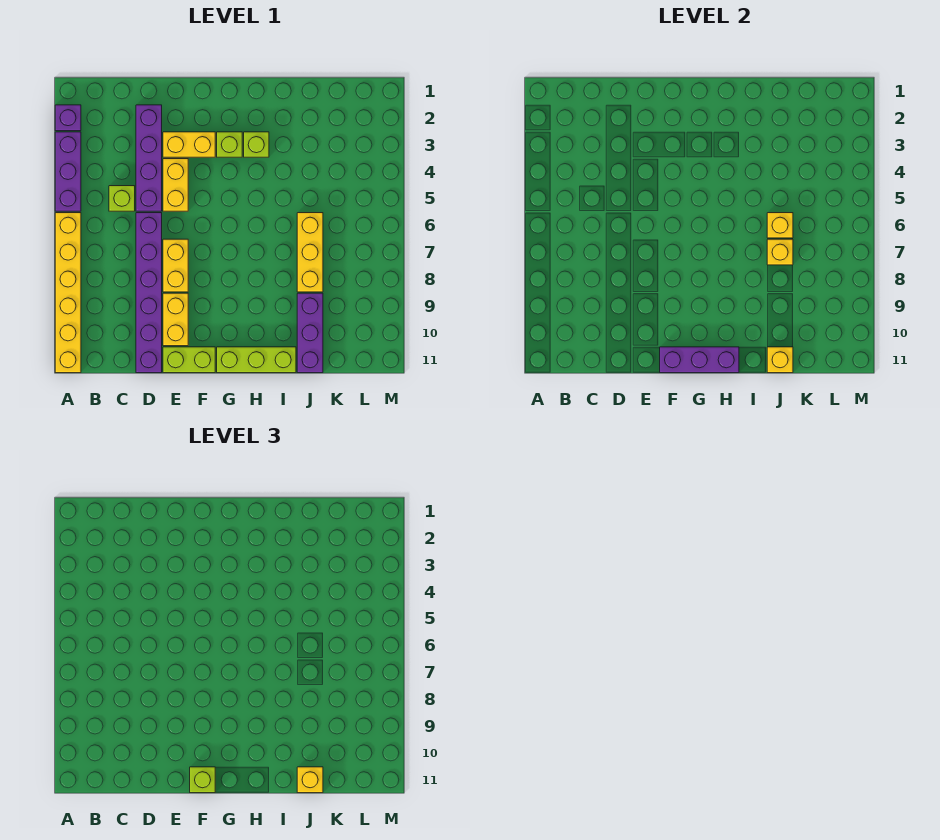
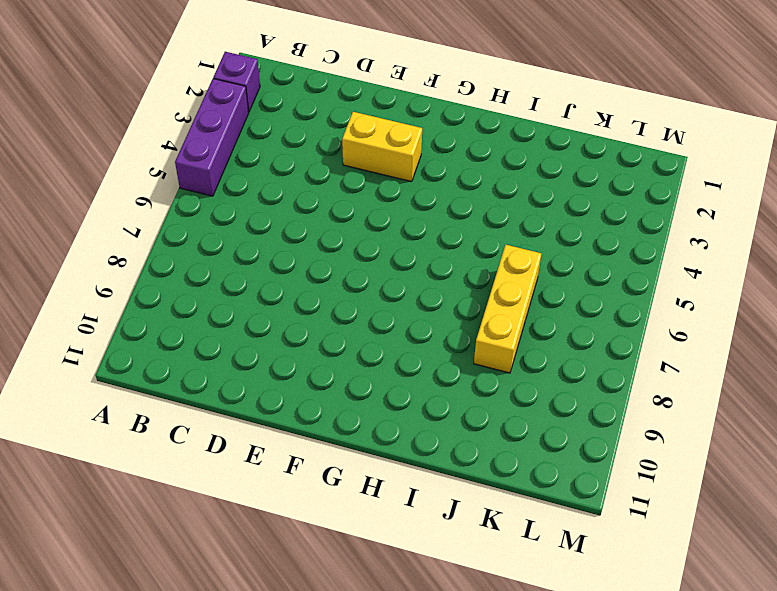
none -> yellow brick A6:A11 level 1
none -> lime brick C5 level 1
none -> purple brick D2:D5 level 1

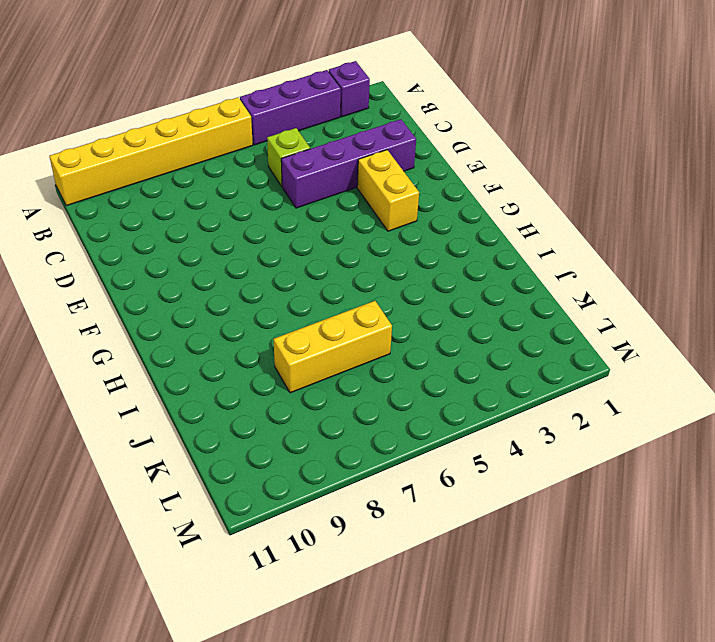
none -> purple brick D6:D11 level 1
none -> yellow brick E4:E5 level 1
none -> yellow brick E7:E8 level 1

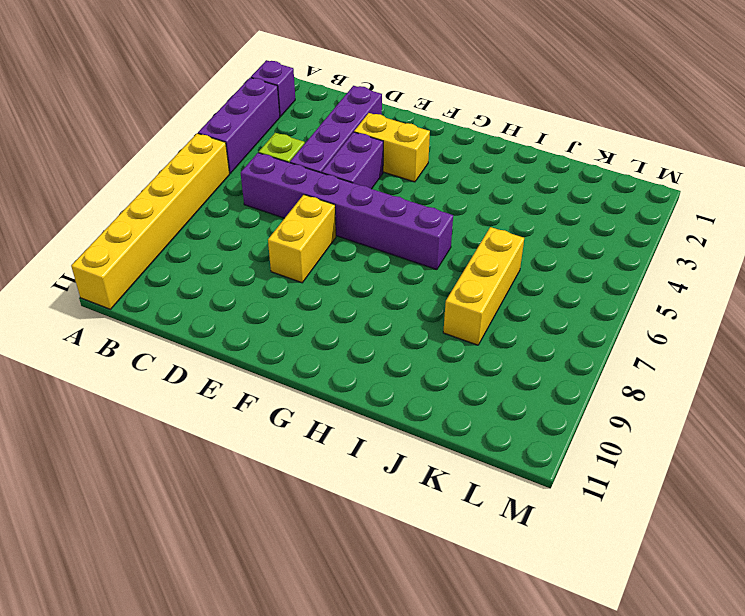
purple brick C6:H6 level 1 -> purple brick D6:D11 level 1
purple brick E4:E5 level 1 -> yellow brick E4:E5 level 1
none -> yellow brick E9:E10 level 1
none -> lime brick E11:F11 level 1
none -> lime brick G3 level 1

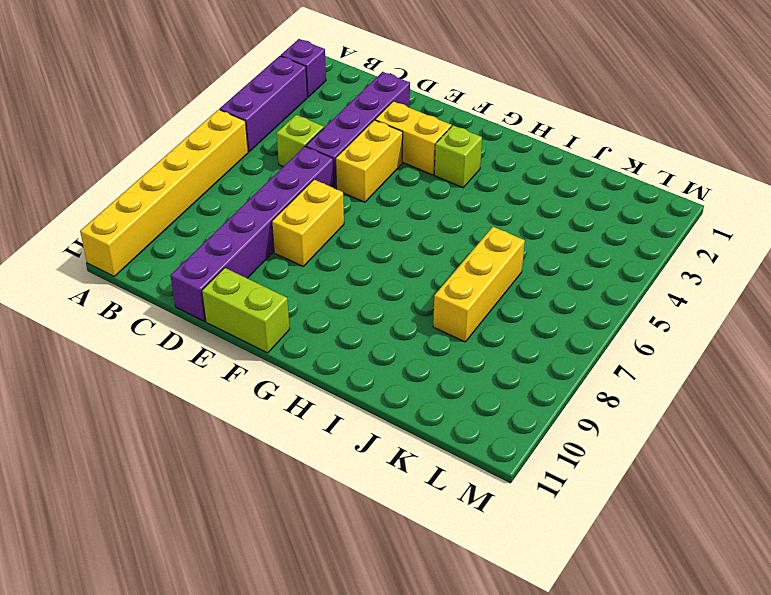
none -> yellow brick E9:E10 level 1
none -> lime brick G11:I11 level 1
none -> lime brick H3 level 1

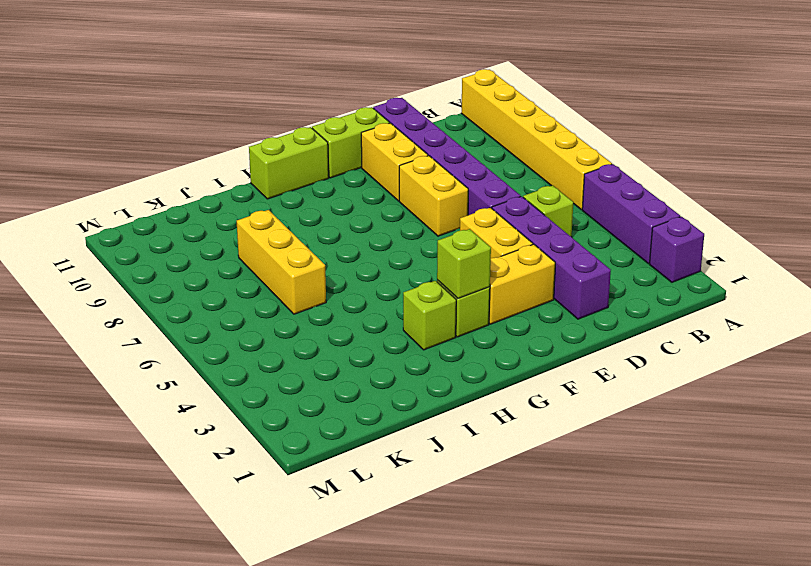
lime brick G3 level 2 -> lime brick F11 level 3
lime brick G11:H11 level 1 -> lime brick G11:I11 level 1
none -> purple brick J9:J11 level 1
none -> purple brick F11:H11 level 2
none -> yellow brick J6 level 2

